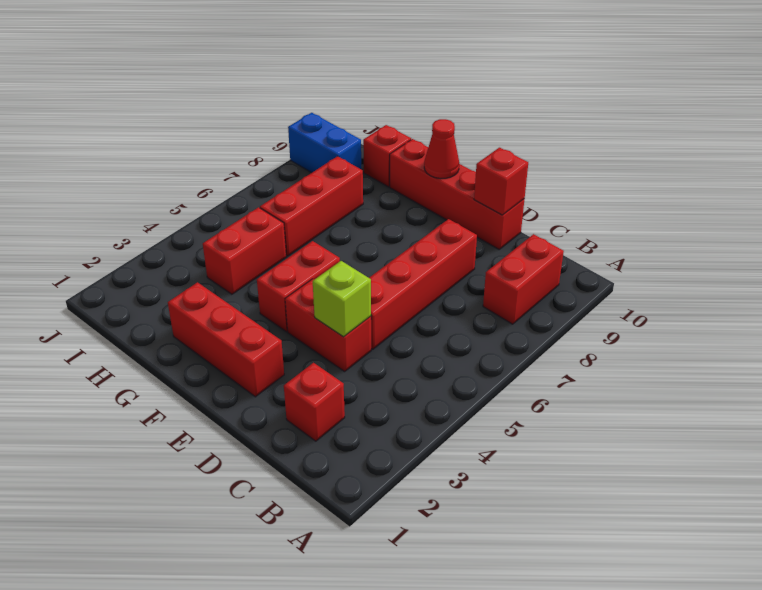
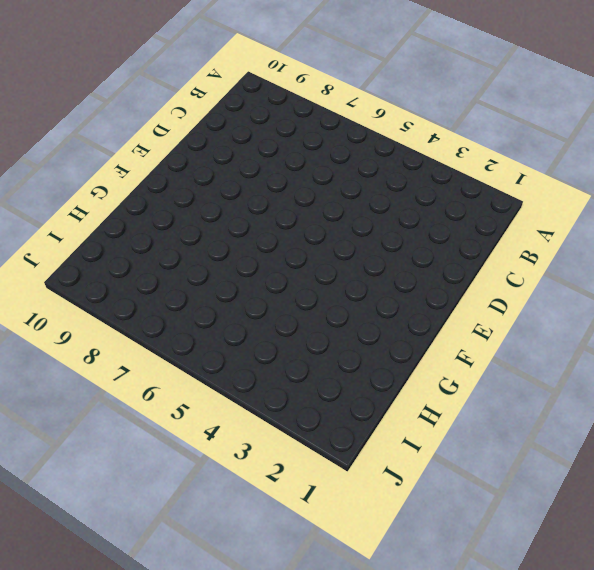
none -> red brick B8:B9 level 1
none -> red brick C2 level 1
none -> red brick D4:E4 level 1

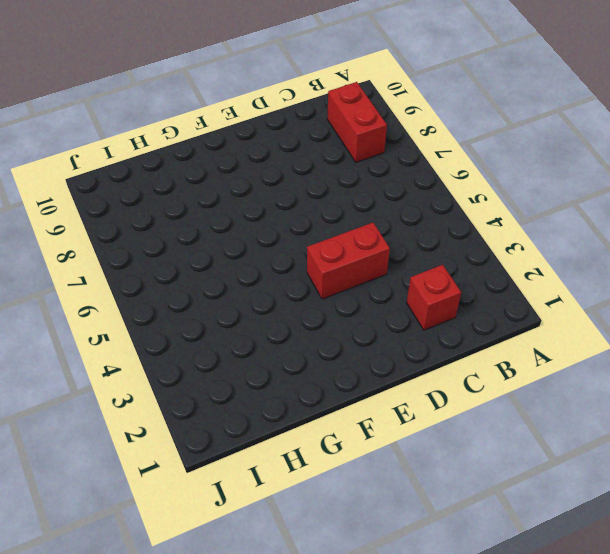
none -> red brick D5:D8 level 1
none -> red brick D10:G10 level 1
none -> red brick E2:G2 level 1

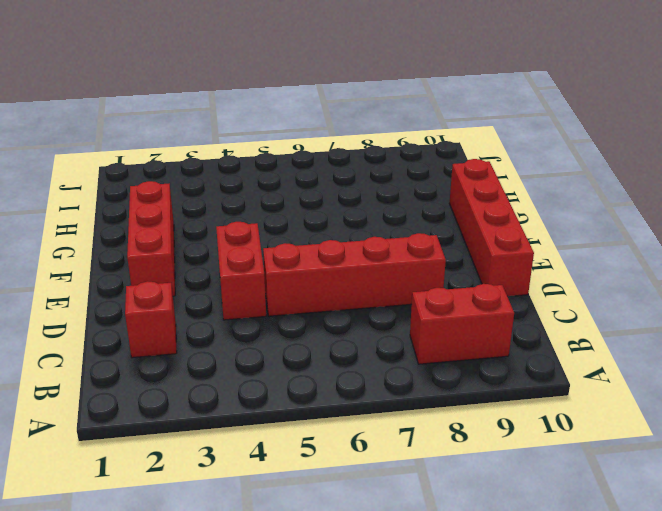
none -> red brick F4:F5 level 1
none -> red brick H4:H5 level 1
none -> red brick H6:H8 level 1

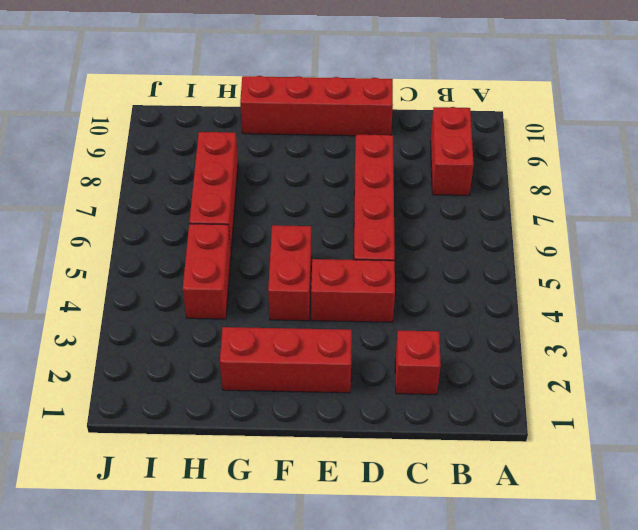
none -> red brick H10 level 1
none -> blue brick I9:J9 level 1
none -> lime brick D4 level 2

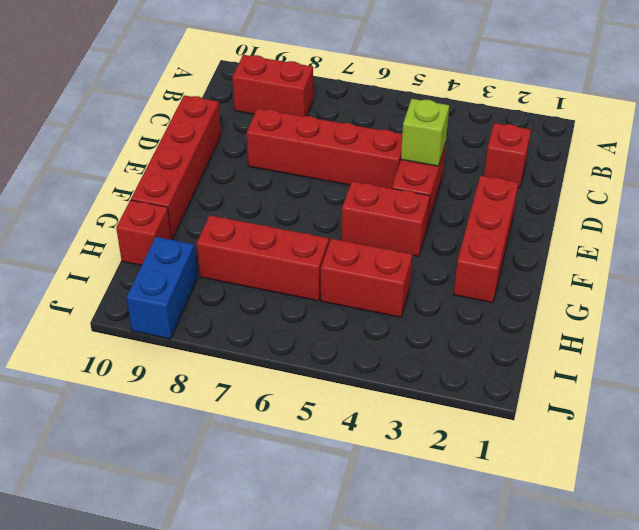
none -> red brick D10 level 2
none -> red cone F10 level 2

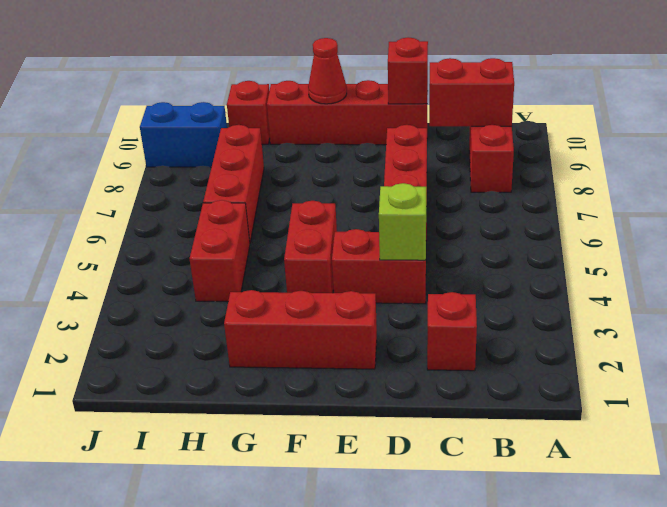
red brick B9:C9 level 2 -> none

